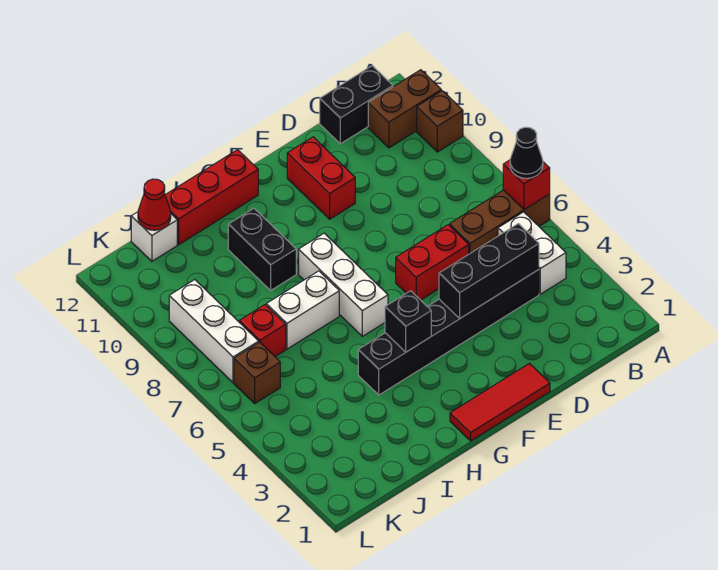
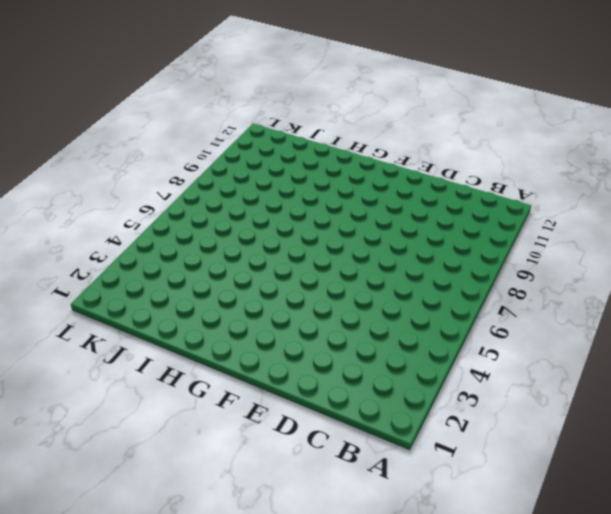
none -> brown brick A6:C6 level 1
none -> brown brick A10 level 1
none -> brown brick A11:B11 level 1

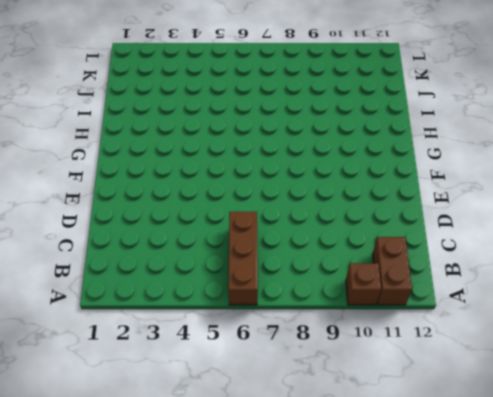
none -> white brick B4:B5 level 1
none -> black brick B12:C12 level 1
none -> black brick C4:H4 level 1

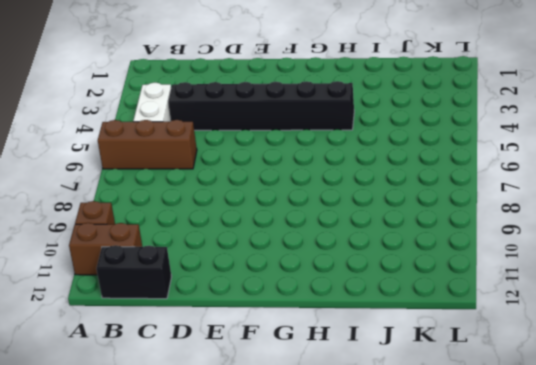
none -> red brick D6:E6 level 1
none -> red tile E1:G1 level 1
none -> red brick E10:E11 level 1

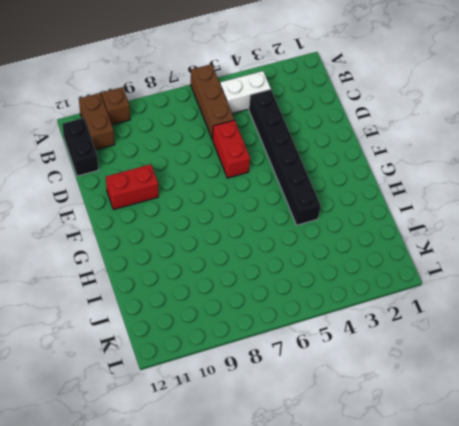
none -> red tile E1:G1 level 1
none -> white brick G6:G8 level 1
none -> red brick G12:I12 level 1

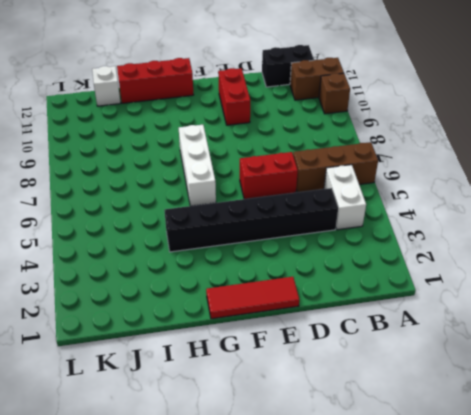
none -> white brick H7:I7 level 1
none -> black brick H9:H10 level 1
none -> red brick J7 level 1

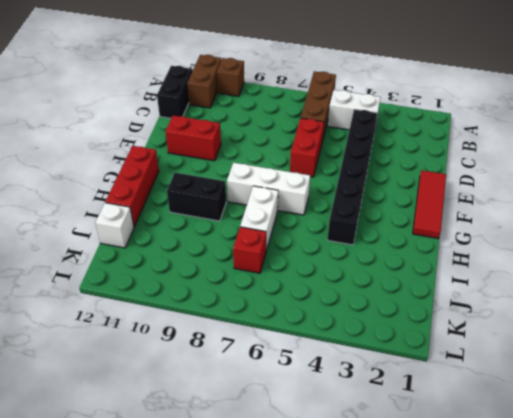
none -> brown brick K6 level 1
none -> white brick K7:K9 level 1
none -> red brick A6 level 2

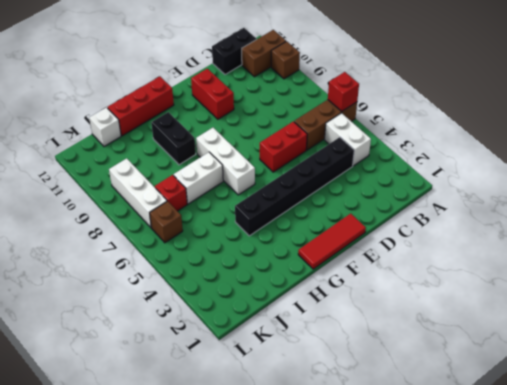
none -> black brick C4:E4 level 2
none -> black brick G4 level 2
none -> red cone J12 level 2

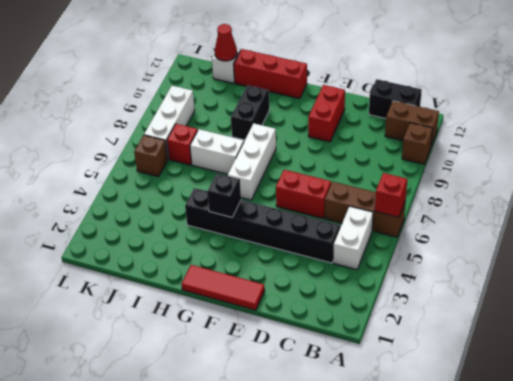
none -> black brick C4:E4 level 2
none -> black cone A6 level 3

